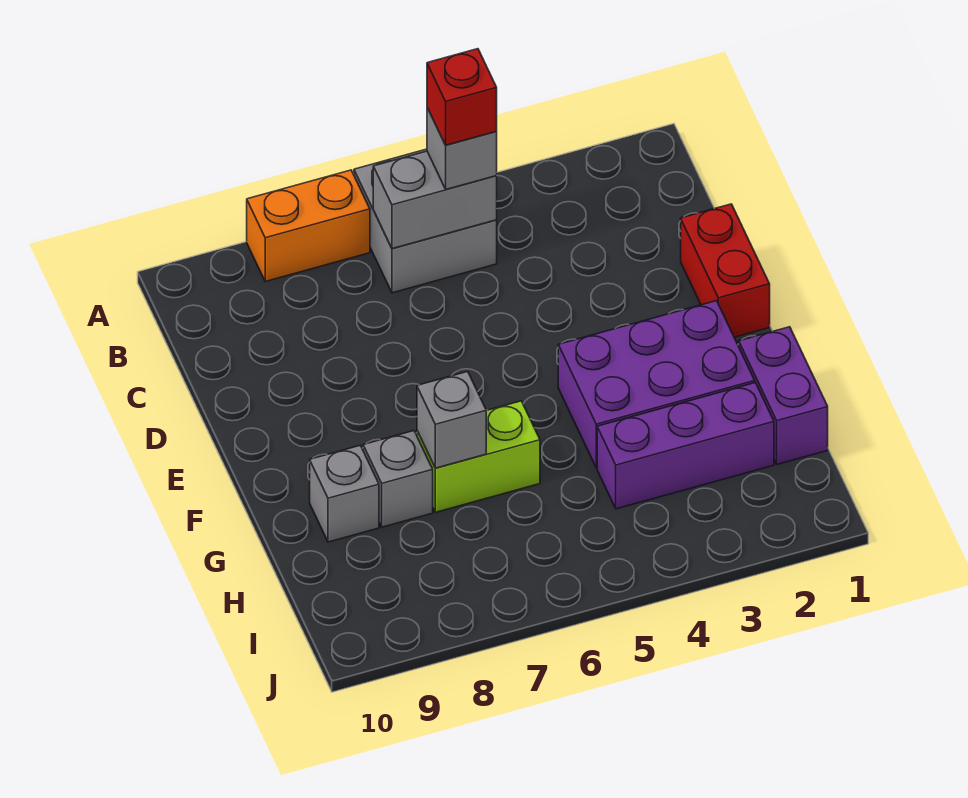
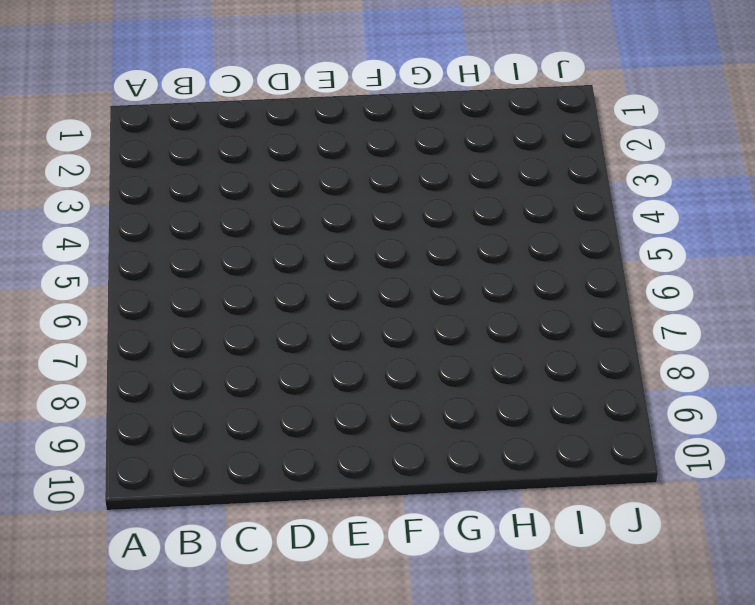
none -> grey brick A5:B6 level 1
none -> orange brick A7:A8 level 1
none -> red brick D1:E1 level 1

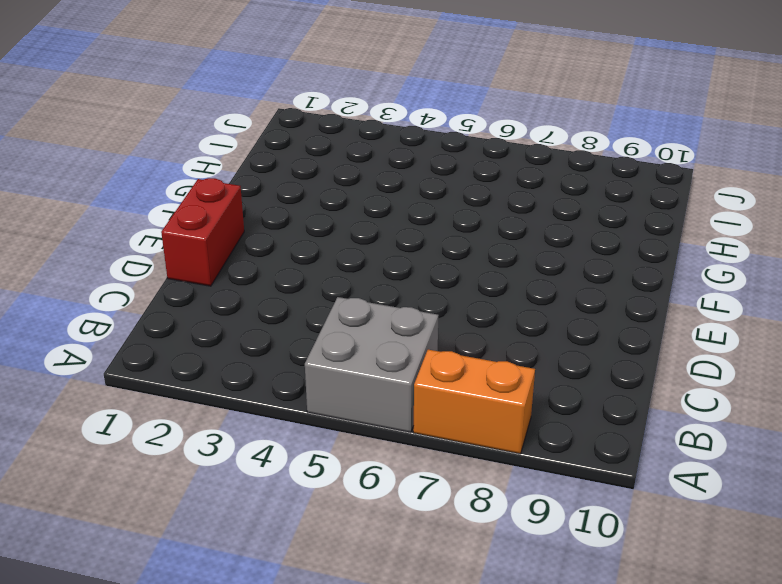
none -> purple brick F2:G4 level 1
none -> purple brick G1:H1 level 1
none -> lime brick G6:G7 level 1

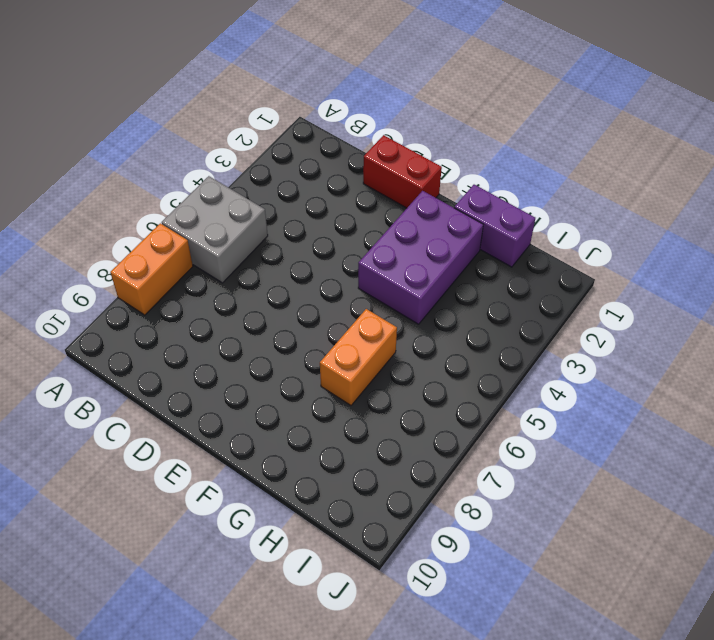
orange brick G6:G7 level 1 -> lime brick G6:G7 level 1
none -> grey brick G8 level 1
none -> grey brick G9 level 1
none -> purple brick H2:H4 level 1

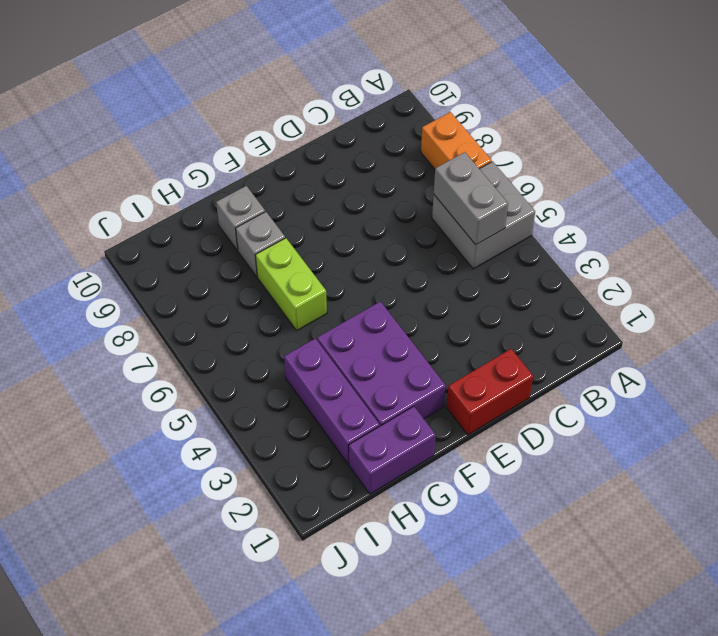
none -> grey brick G7 level 2
none -> grey brick B5 level 3
none -> red brick B5 level 4

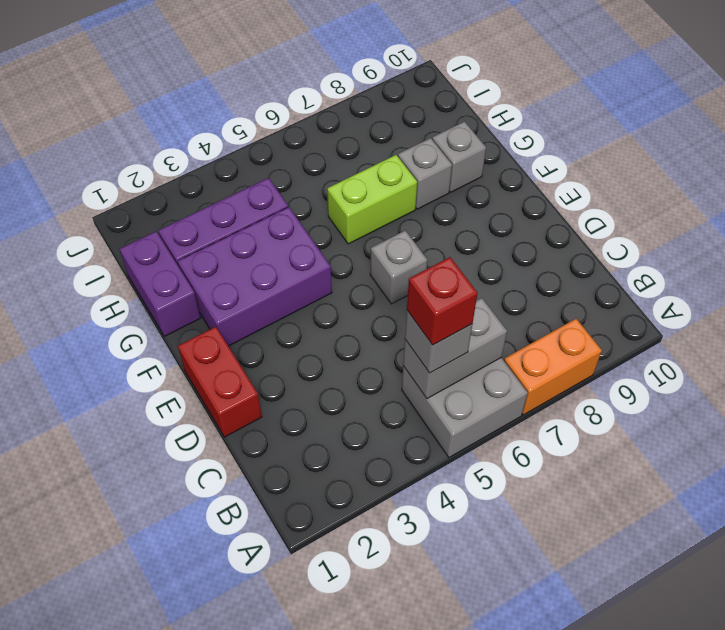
grey brick E6 level 1 -> grey brick G7 level 2

